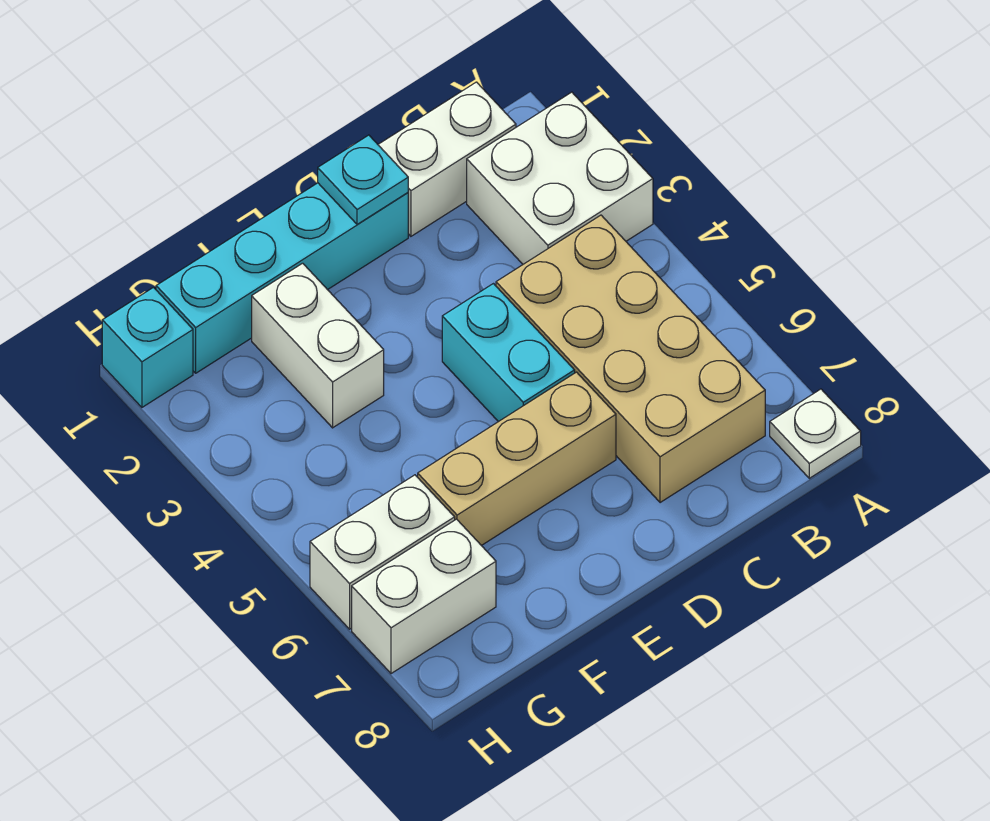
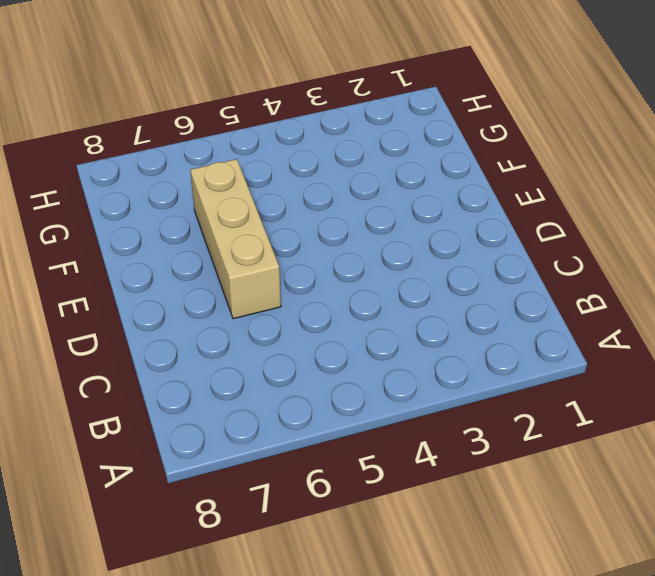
none -> white brick A2:B3 level 1
none -> white plate A8 level 1
none -> white brick B1:C1 level 1

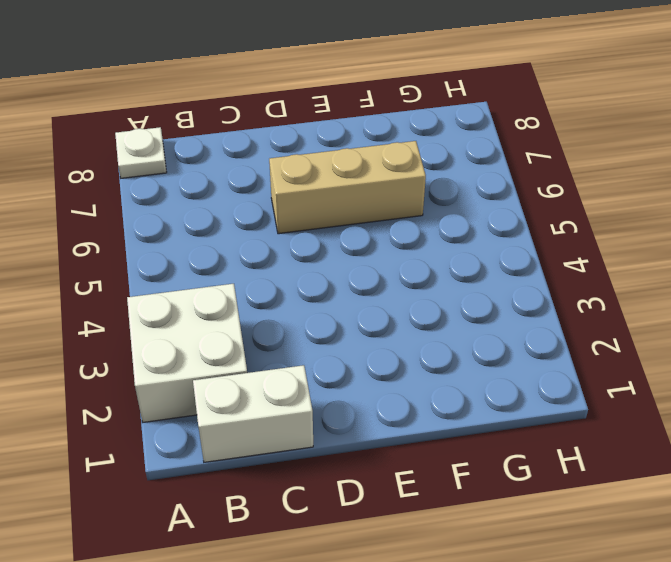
none -> tan brick B4:C7 level 1
none -> cyan brick D1:G1 level 1
none -> cyan brick D4:D5 level 1

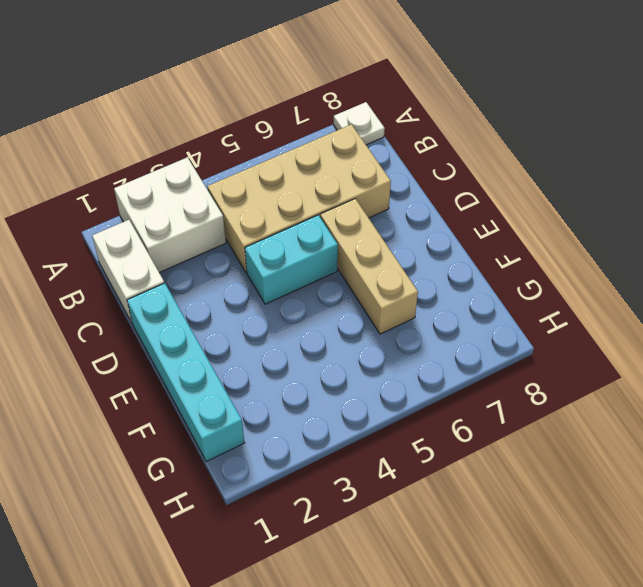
none -> white brick F2:F3 level 1
none -> white brick G6:H6 level 1
none -> white brick G7:H7 level 1

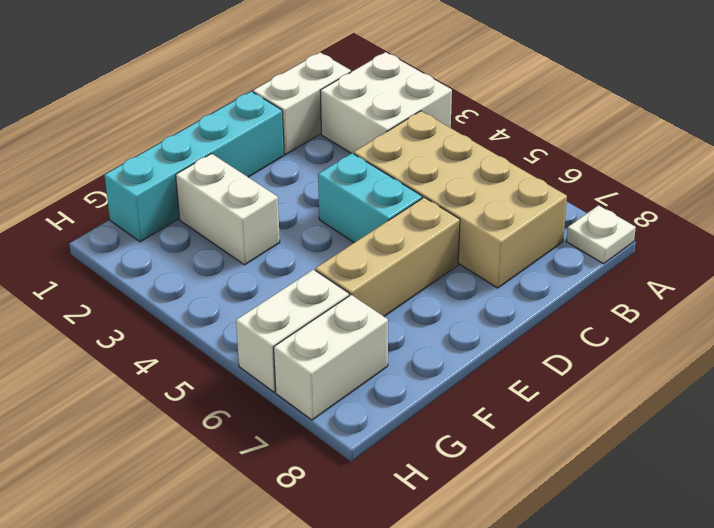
none -> cyan brick H1 level 1
none -> cyan plate D1 level 2

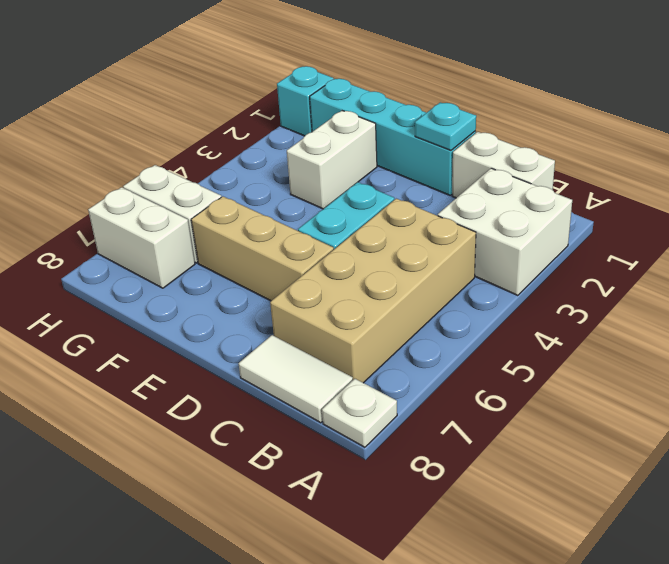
white tile B8:C8 level 1 -> none

